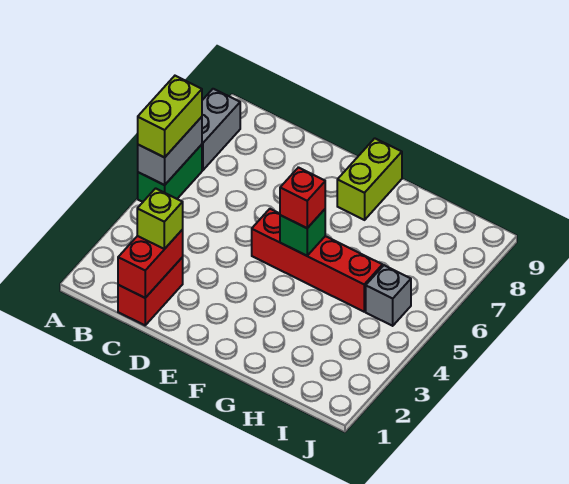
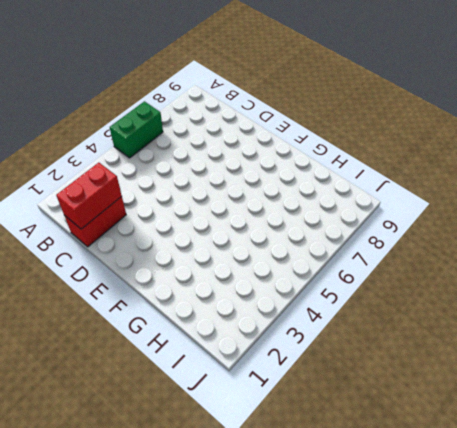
none -> grey brick A7:A8 level 1
none -> red brick E5:H5 level 1
none -> lime brick F8:F9 level 1

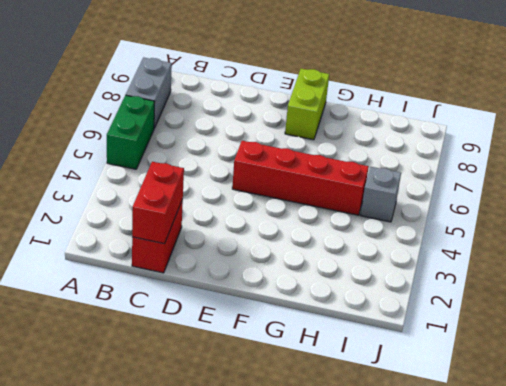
none -> grey brick A5:A6 level 2
none -> green brick F5 level 2
none -> lime brick A5:A6 level 3

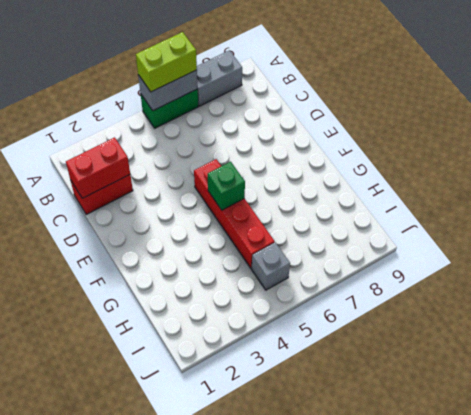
none -> lime brick F8:F9 level 1
none -> lime brick C2 level 3
none -> red brick F5 level 3

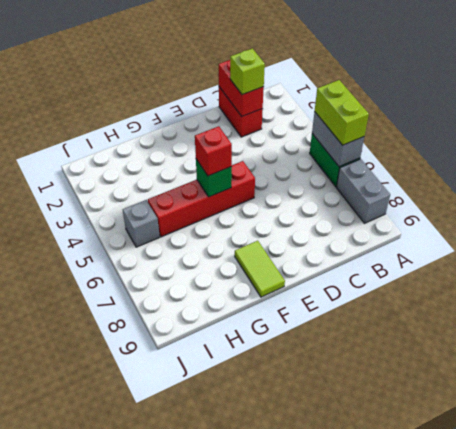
lime tile F8:F9 level 1 -> lime brick F8:F9 level 1

